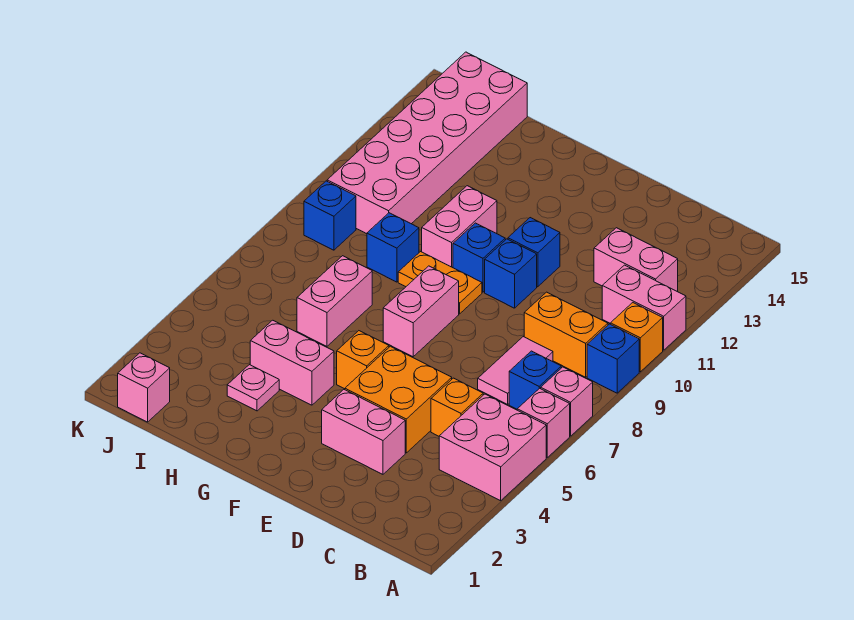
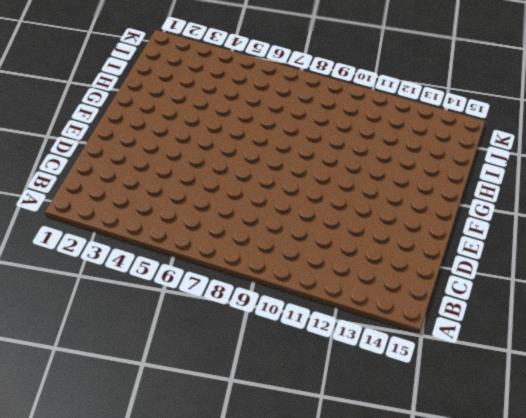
none -> pink brick A4:B5 level 1
none -> pink brick A6 level 1
none -> pink brick A7 level 1

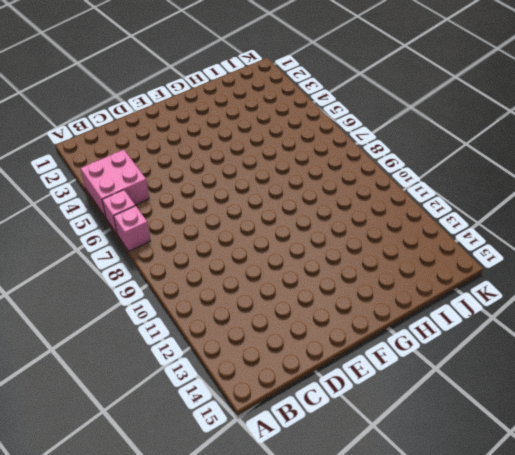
none -> blue brick A9 level 1
none -> orange brick A10 level 1
none -> pink brick A11:B11 level 1

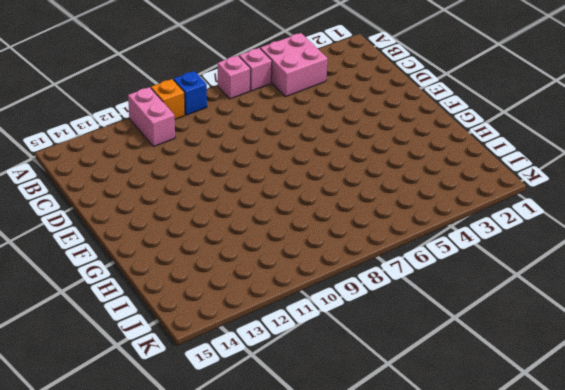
none -> blue brick B7 level 1
none -> orange brick B9:C9 level 1
none -> pink brick B12:C12 level 1

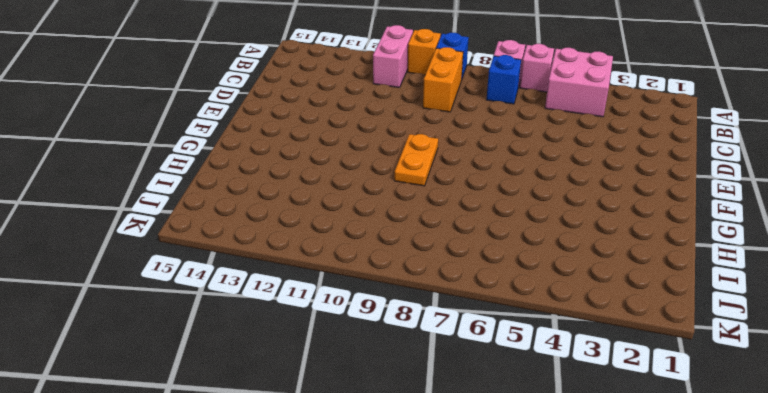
none -> pink brick B12:C12 level 1
none -> orange brick C5 level 1
none -> pink tile C7:C8 level 1

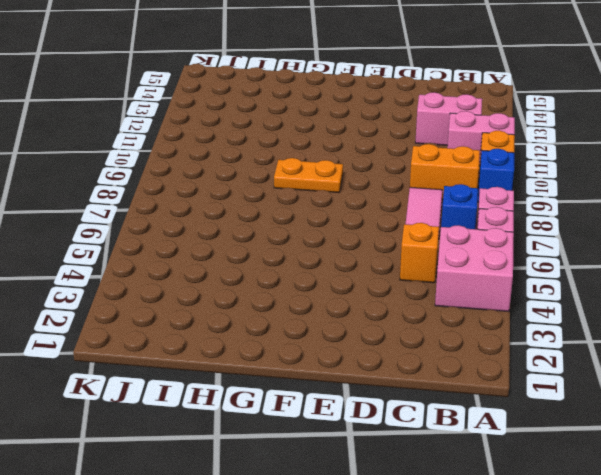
none -> pink brick D3:E3 level 1
none -> orange brick D4:E5 level 1
none -> blue brick E10 level 1

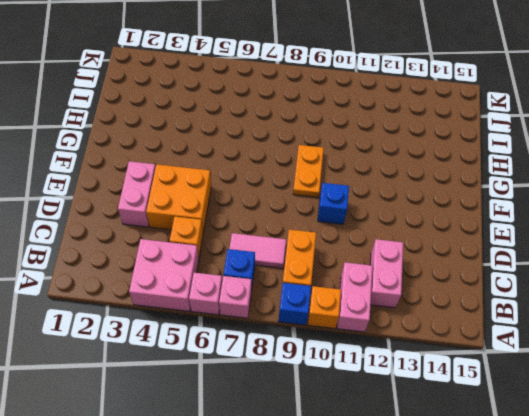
none -> blue brick E11 level 1
none -> orange brick F5 level 1
none -> pink brick F7:F8 level 1

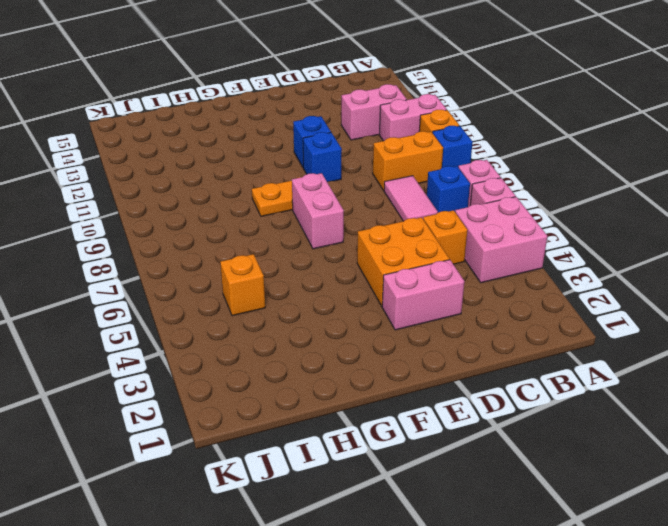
orange brick I5 level 1 -> orange brick F5 level 1
none -> blue brick F10 level 1
none -> pink brick G4:H4 level 1
none -> pink brick G10:G11 level 1

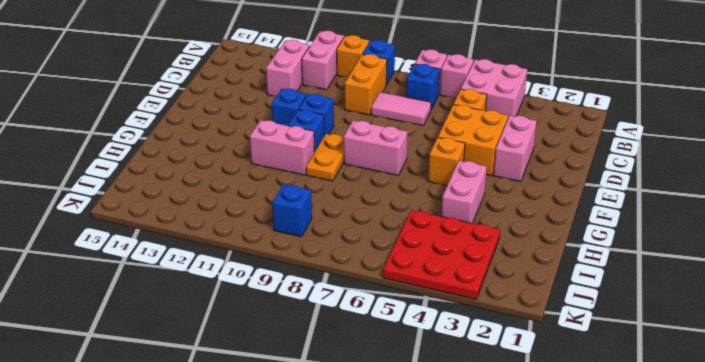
red plate I3:K5 level 1 -> none
none -> pink plate H3 level 1
none -> pink brick H6:H7 level 1
none -> blue brick H9 level 1

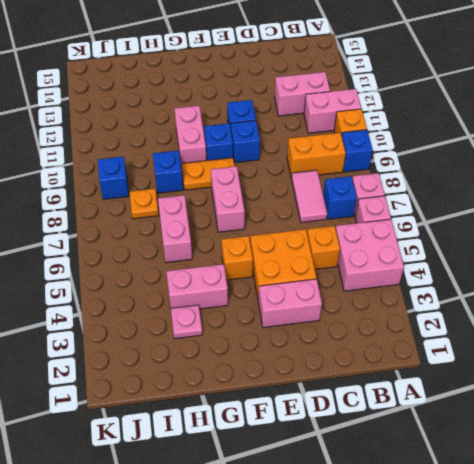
orange plate I8 level 1 -> none
none -> pink brick I10:J15 level 1
none -> pink brick J1 level 1

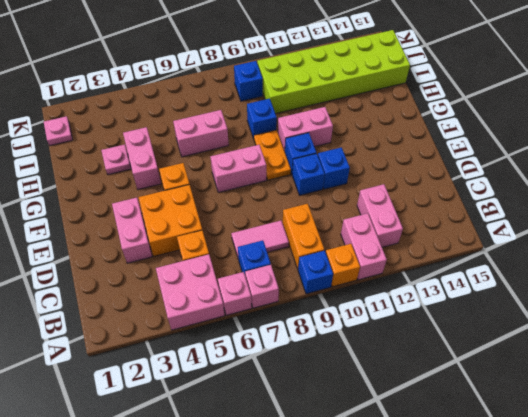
lime brick I10:J15 level 1 -> pink brick I10:J15 level 1
pink plate J1 level 1 -> pink brick J1 level 1

